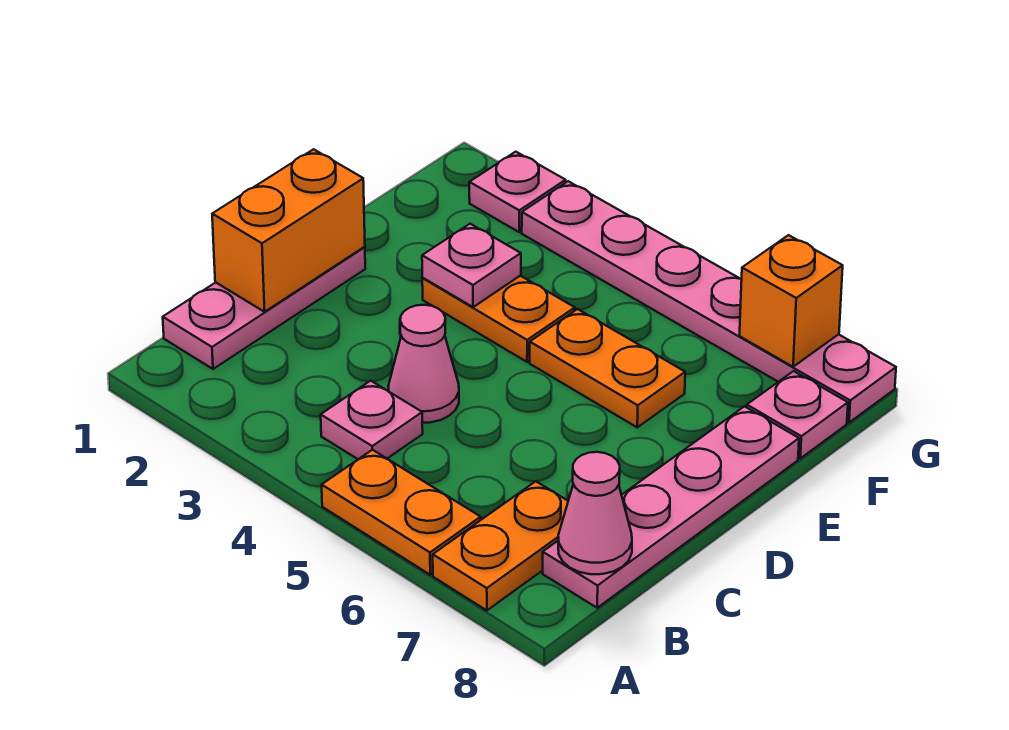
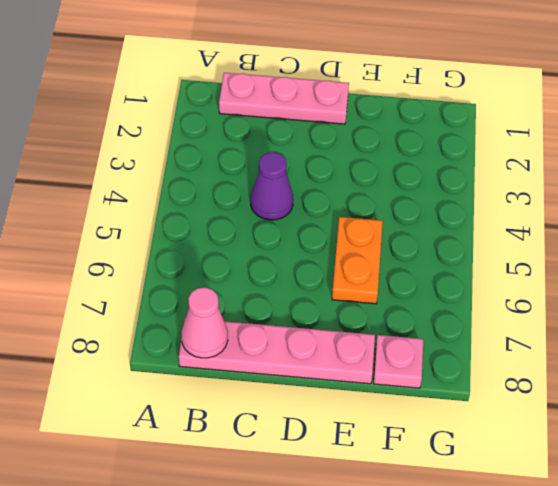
purple cone C4 level 1 -> pink cone C4 level 1
none -> orange plate A5:A6 level 1
none -> orange plate A7:B7 level 1
none -> pink plate B4 level 1

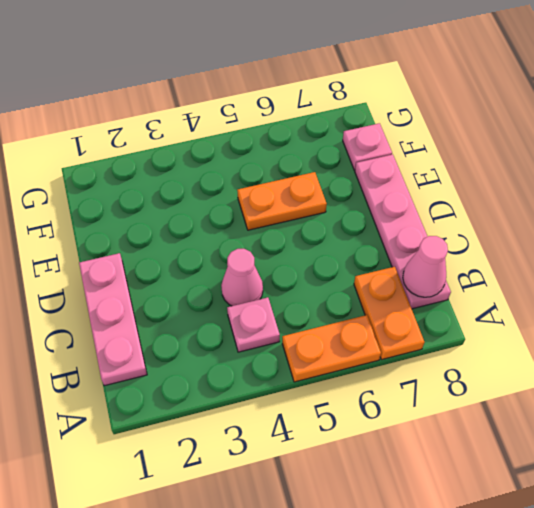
none -> orange plate E3:E4 level 1
none -> pink plate G2 level 1
none -> pink plate G3:G8 level 1

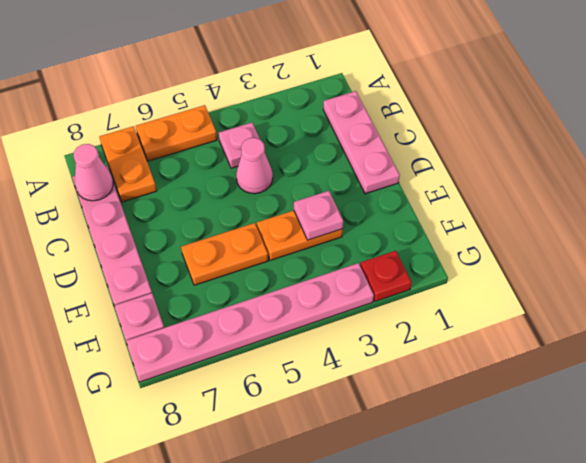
red plate G2 level 1 -> pink plate G2 level 1
none -> orange brick C1:D1 level 2
none -> orange brick G7 level 2

